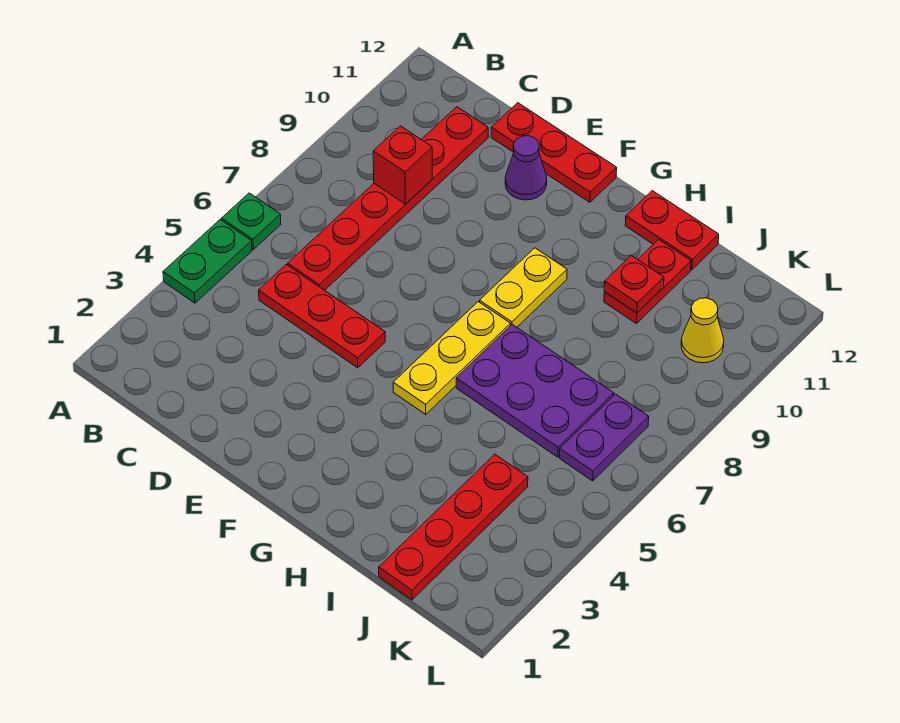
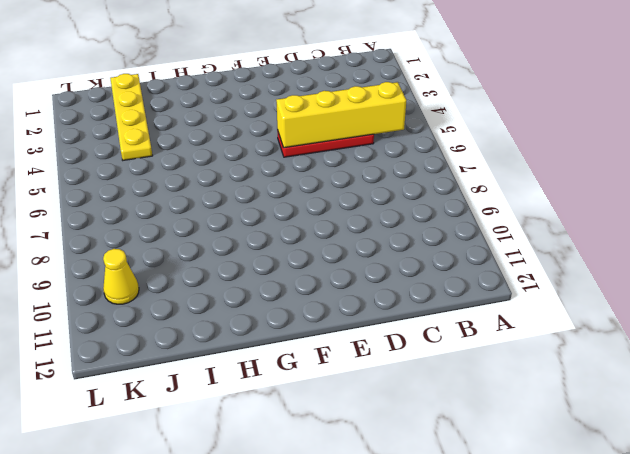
yellow brick B5:E5 level 2 -> none
yellow plate J1:J4 level 1 -> red plate J1:J4 level 1
none -> green plate A4:A5 level 1
none -> green plate A6 level 1
none -> red plate C6:C11 level 1

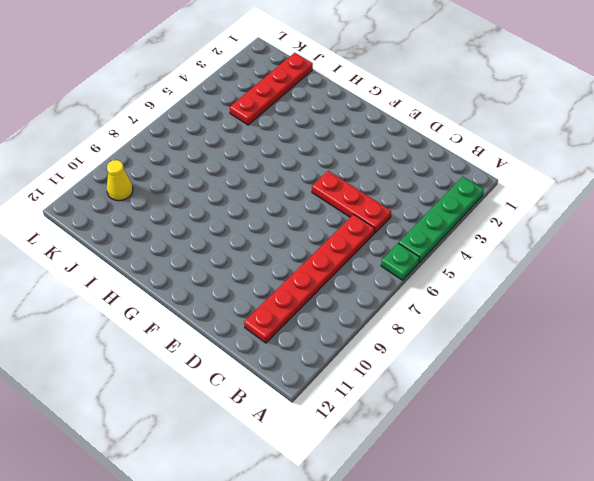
green plate A2:A5 level 1 -> green plate A4:A5 level 1
none -> red plate D12:F12 level 1
none -> purple cone E11 level 1
none -> yellow plate G5:G7 level 1

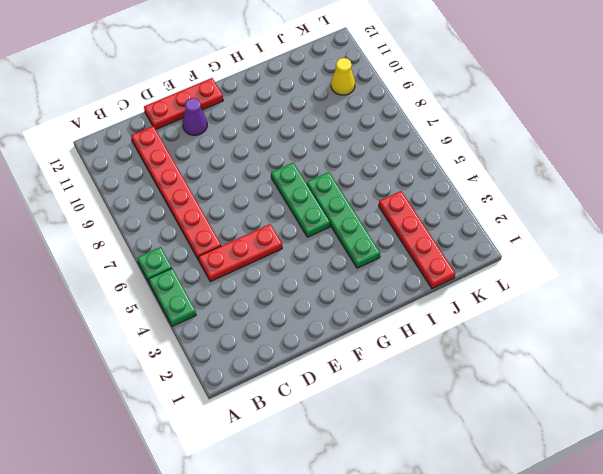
green plate G5:G7 level 1 -> yellow plate G5:G7 level 1
green plate H3:H6 level 1 -> purple plate H6:J7 level 1
none -> yellow plate G8:G9 level 1
none -> red plate H12:I12 level 1
none -> red plate I10:I11 level 1

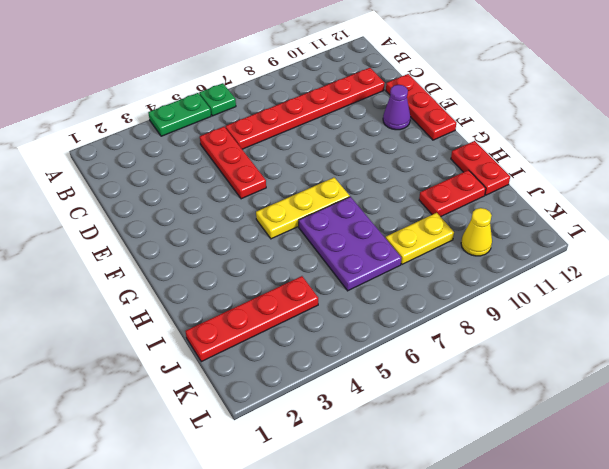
yellow plate J8:J9 level 1 -> yellow plate G8:G9 level 1
none -> purple plate K6:K7 level 1
none -> red brick C9 level 2
none -> red plate I10 level 2

